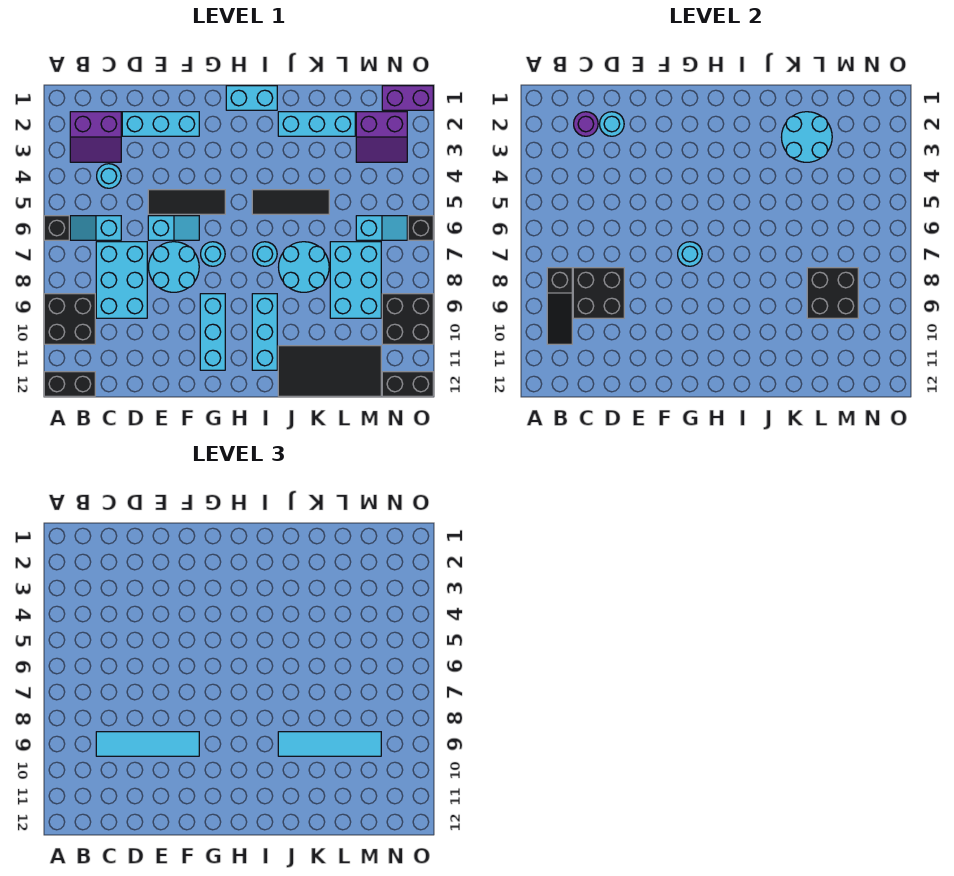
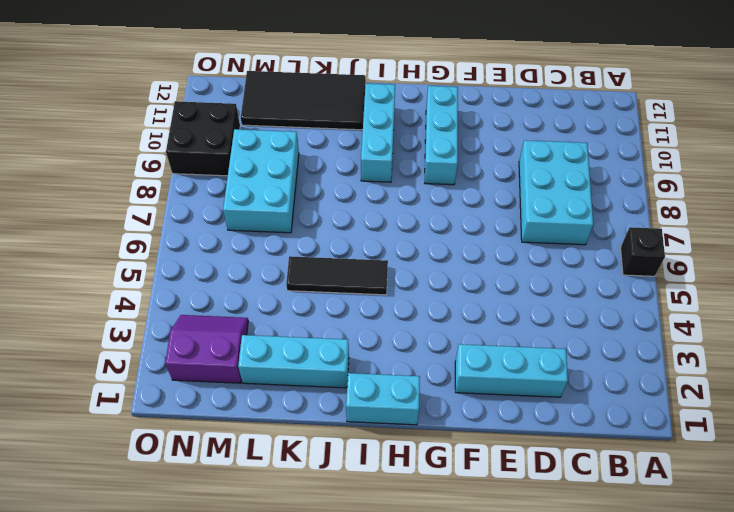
none -> black brick A9:B10 level 1
none -> black brick A12:B12 level 1
none -> purple slope B2:C3 level 1 top 2
none -> cyan slope B6:C6 level 1 top C

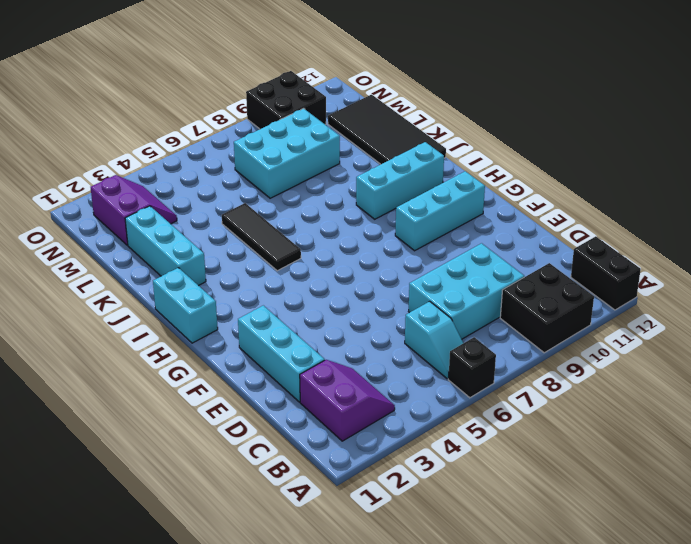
none -> cyan round brick C4 level 1
none -> black tile E5:G5 level 1
none -> cyan slope E6:F6 level 1 top E
none -> cyan round brick E7:F8 level 1

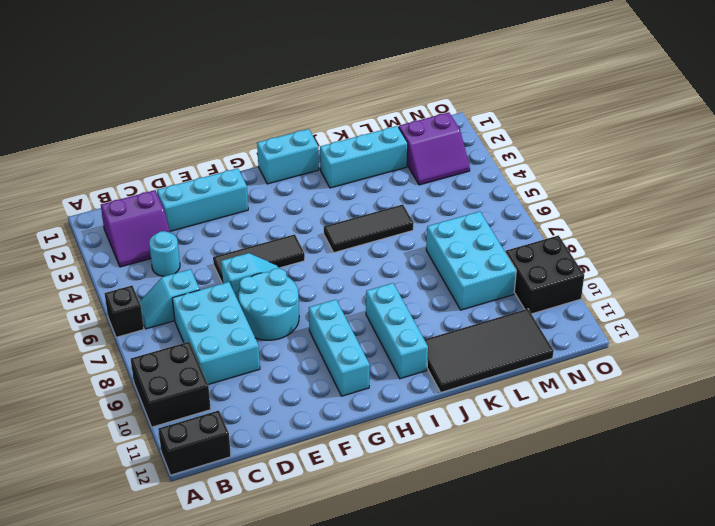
none -> cyan round brick G7 level 1
none -> cyan round brick I7 level 1
none -> cyan round brick J7:K8 level 1
none -> cyan slope M6:N6 level 1 top M

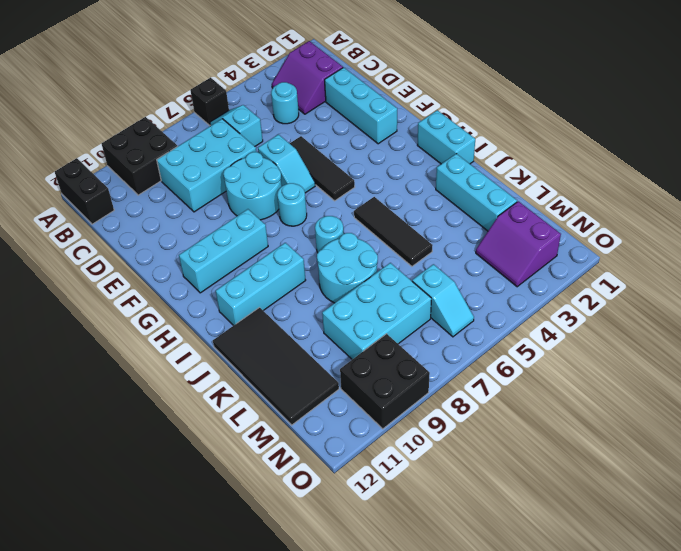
none -> purple brick N1:O1 level 1
none -> black brick N12:O12 level 1
none -> black brick O6 level 1
none -> black slope B8:B10 level 2 top 8

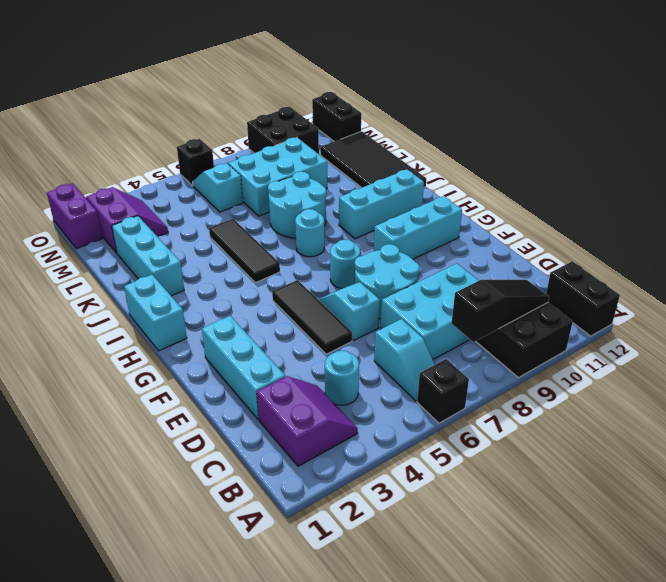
none -> purple round brick C2 level 2
none -> black brick C8:D9 level 2
none -> cyan round brick D2 level 2
none -> cyan round brick G7 level 2

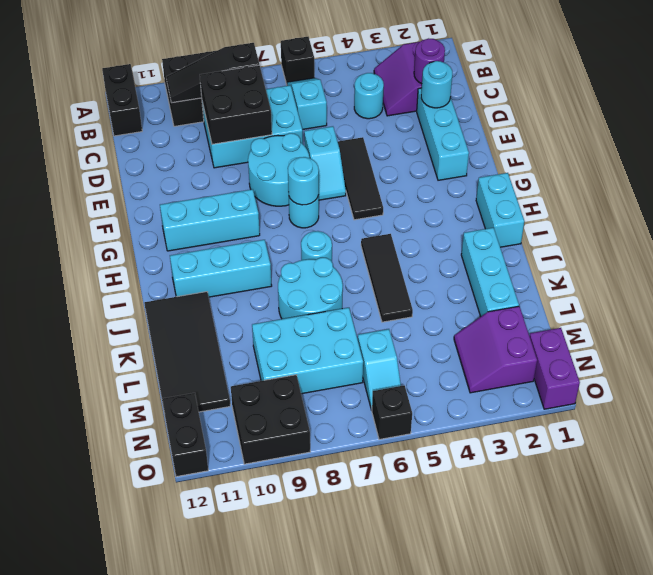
none -> cyan round brick K2:L3 level 2
none -> black brick L8:M9 level 2
none -> cyan tile C9:F9 level 3
none -> cyan tile J9:M9 level 3

